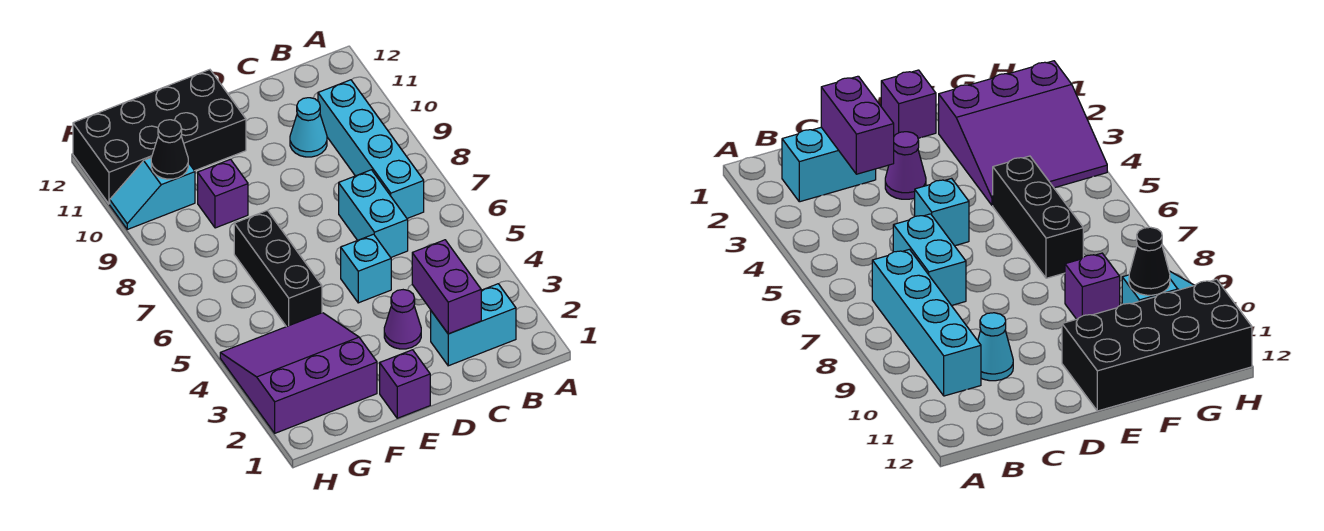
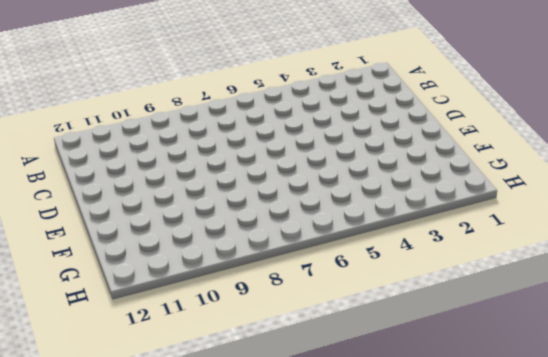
none -> cyan brick B2:C2 level 1
none -> cyan brick B7:B10 level 1
none -> cyan brick C6:C7 level 1

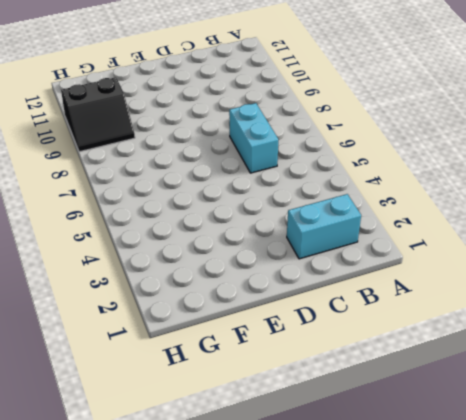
black slope G9:H10 level 1 top 10 -> cyan slope G10:H10 level 1 top G
none -> cyan brick B7:B10 level 1
none -> cyan cone C10 level 1
none -> purple cone D3 level 1

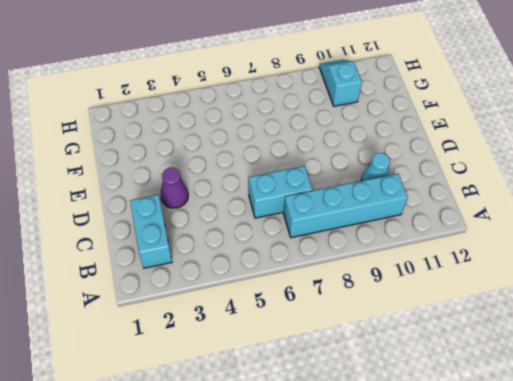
none -> cyan brick D5 level 1
none -> purple brick E1 level 1
none -> black brick E11:H12 level 1

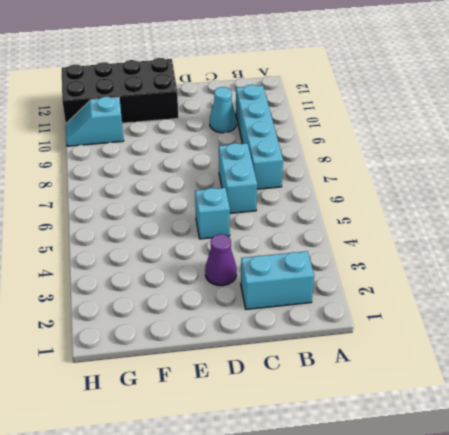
none -> purple brick E1 level 1
none -> purple slope F2:H4 level 1 top 2
none -> black brick F5:F7 level 1

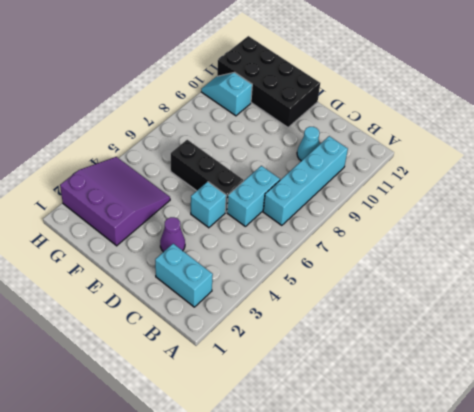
black brick D6:F6 level 1 -> black brick F5:F7 level 1
none -> purple brick E1 level 1
none -> purple brick F9 level 1
none -> purple brick C2:C3 level 2

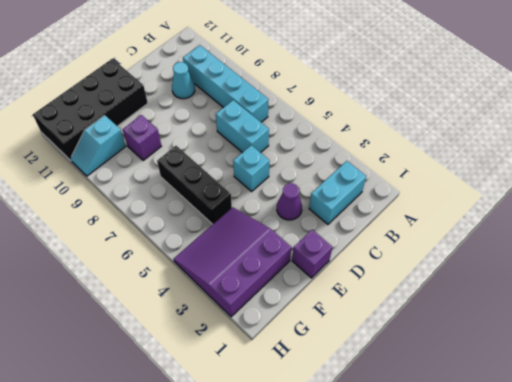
none -> purple brick C2:C3 level 2
none -> black cone G10 level 2

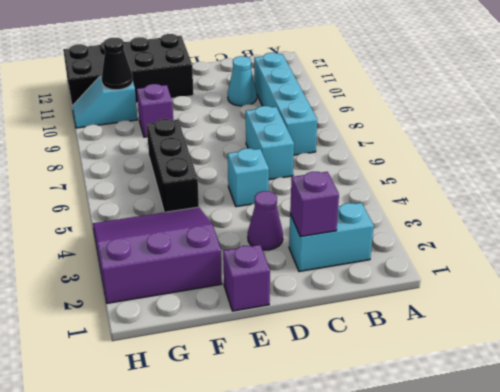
purple brick C2 level 2 -> purple brick C2:C3 level 2

